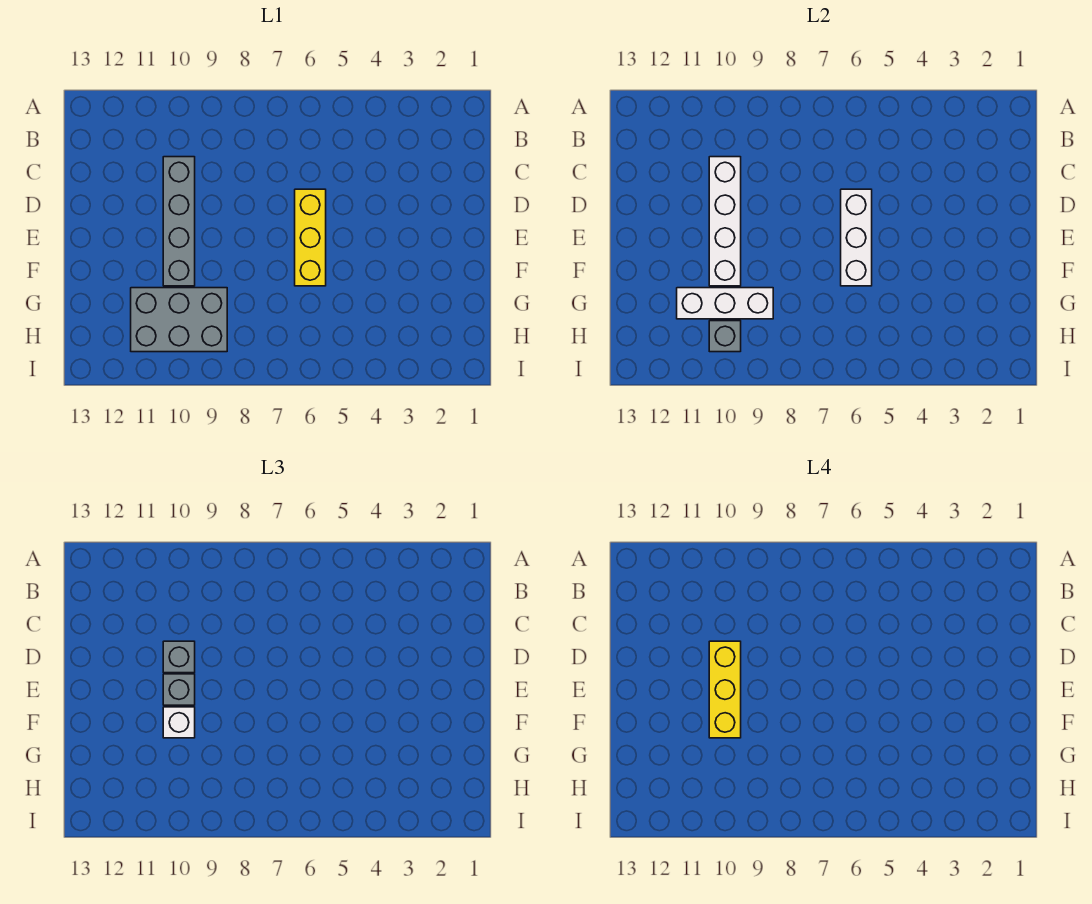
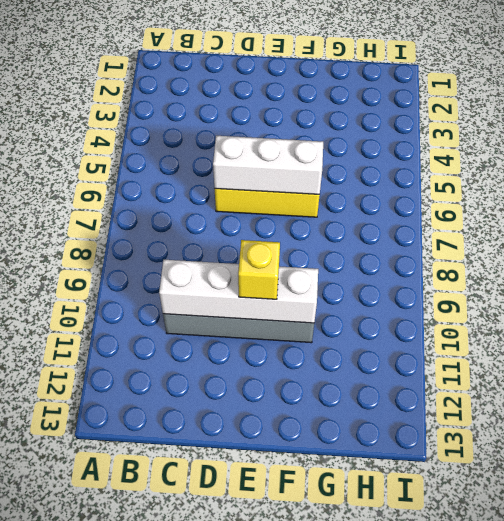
yellow brick E10 level 3 -> grey brick E10 level 3
none -> grey brick G9:H11 level 1
none -> white brick G9:G11 level 2

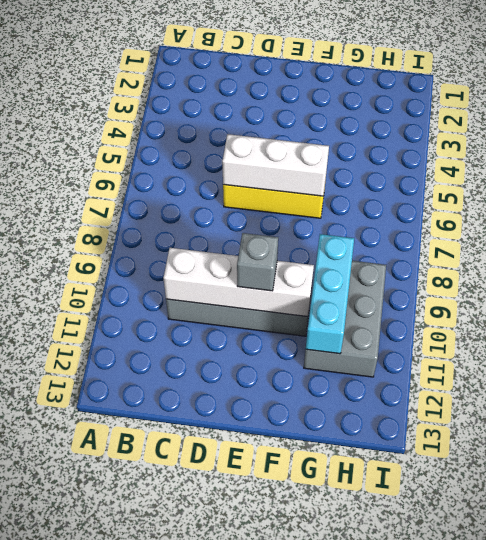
cyan brick G9:G11 level 2 -> white brick G9:G11 level 2
none -> grey brick H10 level 2
none -> grey brick D10 level 3

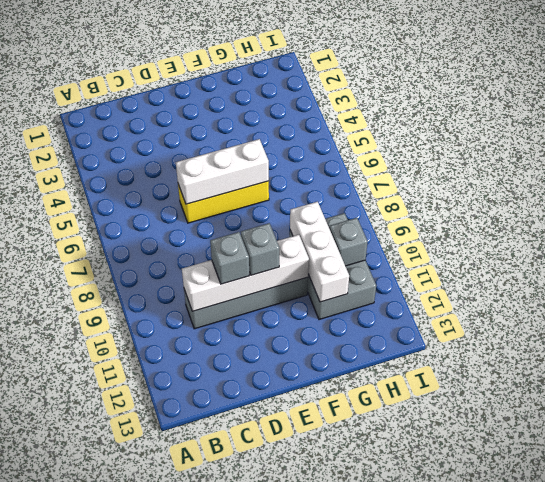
none -> white brick F10 level 3
none -> yellow brick D10:F10 level 4

